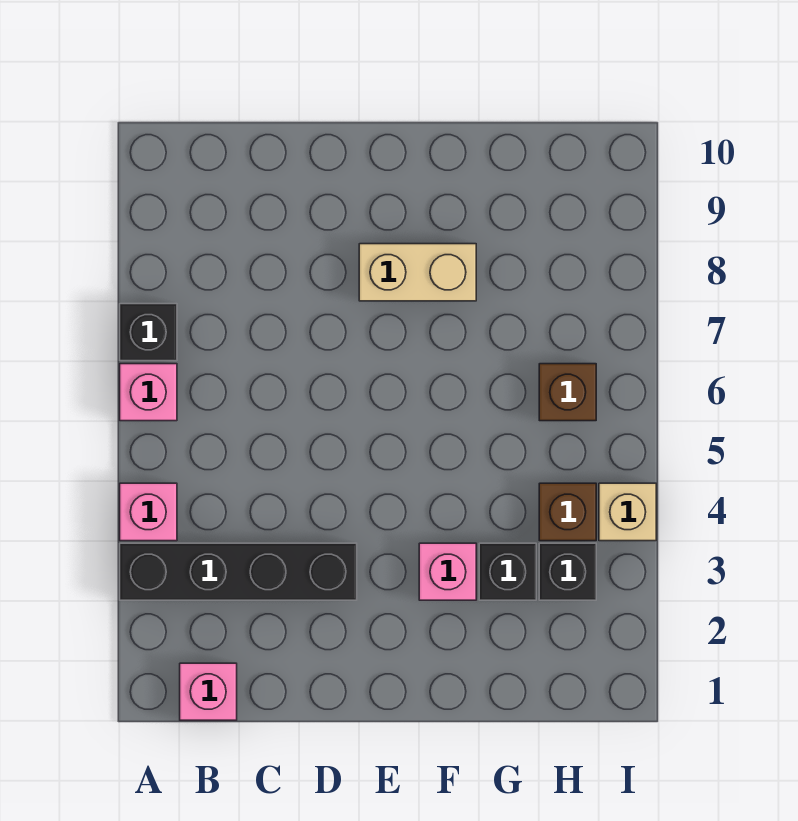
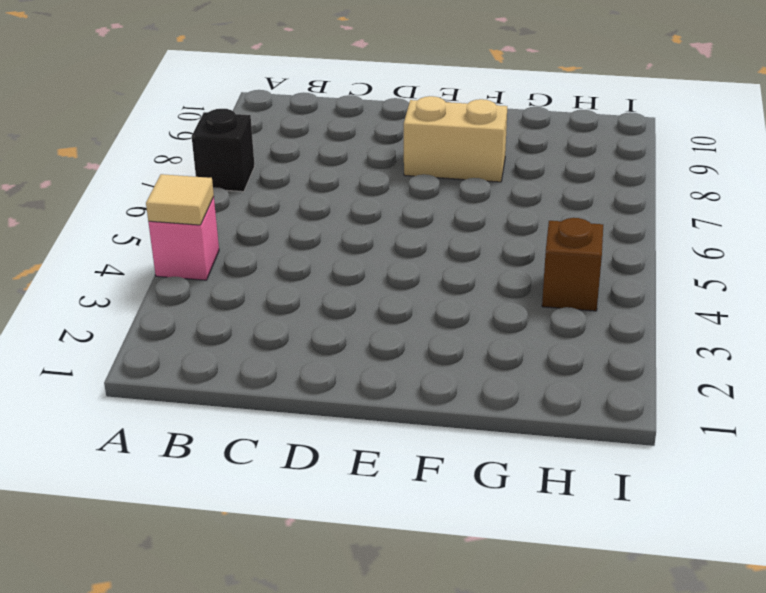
tan tile A4 level 2 -> none
none -> black brick A3:D3 level 1
none -> pink brick A6 level 1
none -> pink brick B1 level 1

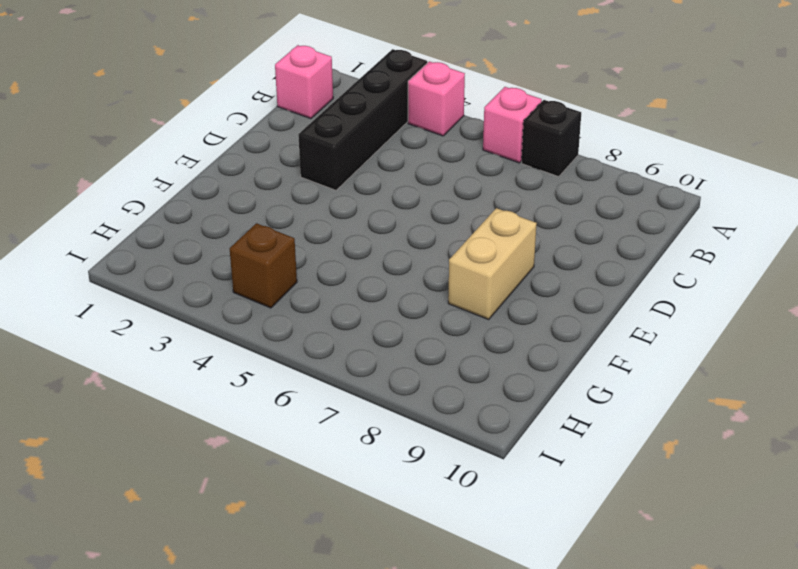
none -> pink brick F3 level 1
none -> black brick G3 level 1
none -> black brick H3 level 1

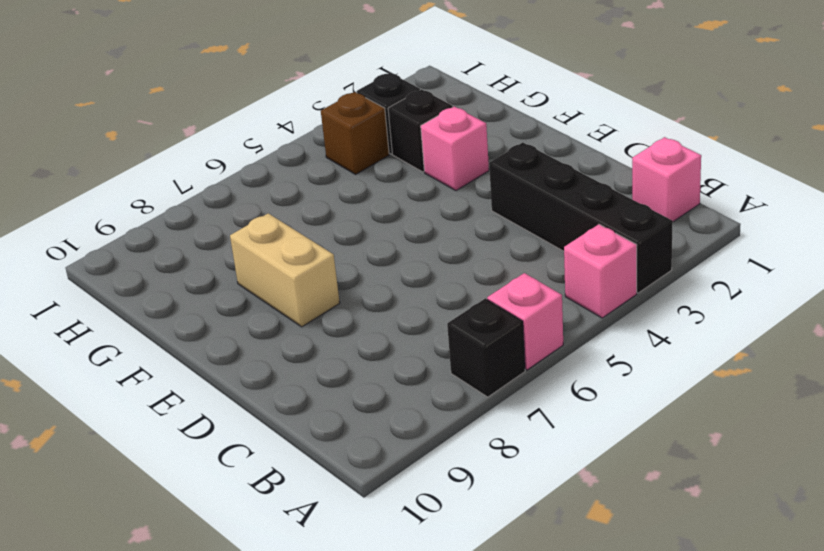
none -> brown brick H6 level 1
none -> tan brick I4 level 1

